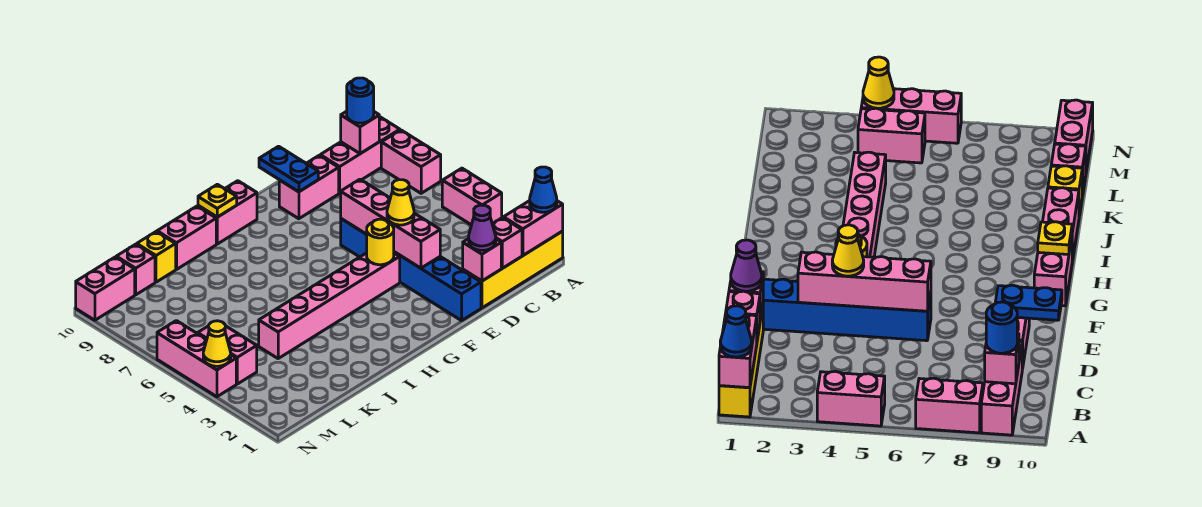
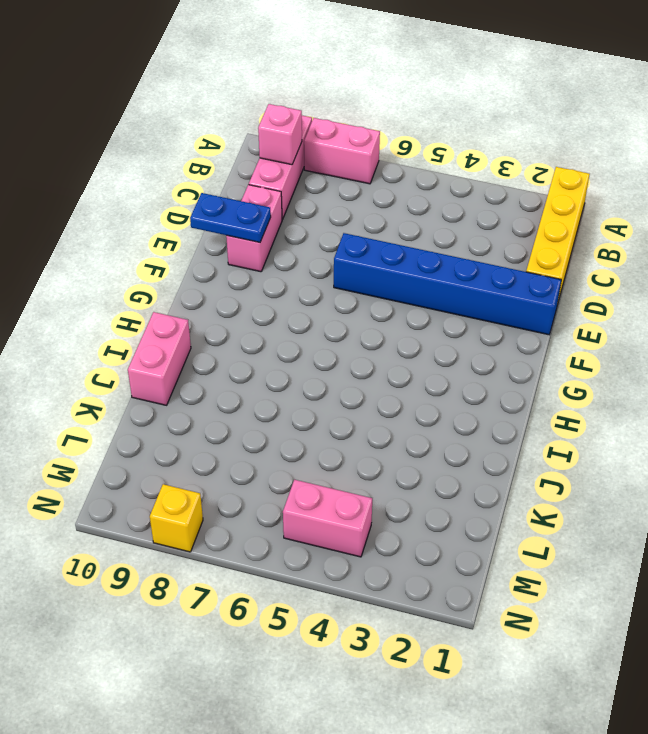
yellow brick N8 level 1 -> yellow brick K10 level 1
none -> pink brick A4:A5 level 1
none -> pink brick F4:K4 level 1
none -> pink brick G10:H10 level 1

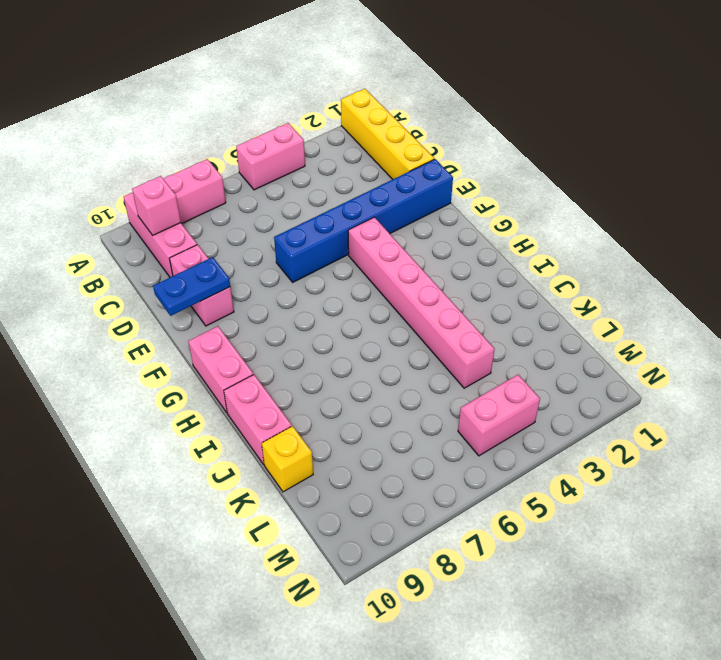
none -> pink brick L10 level 1
none -> pink brick M10:N10 level 1
none -> pink brick N4:N6 level 1

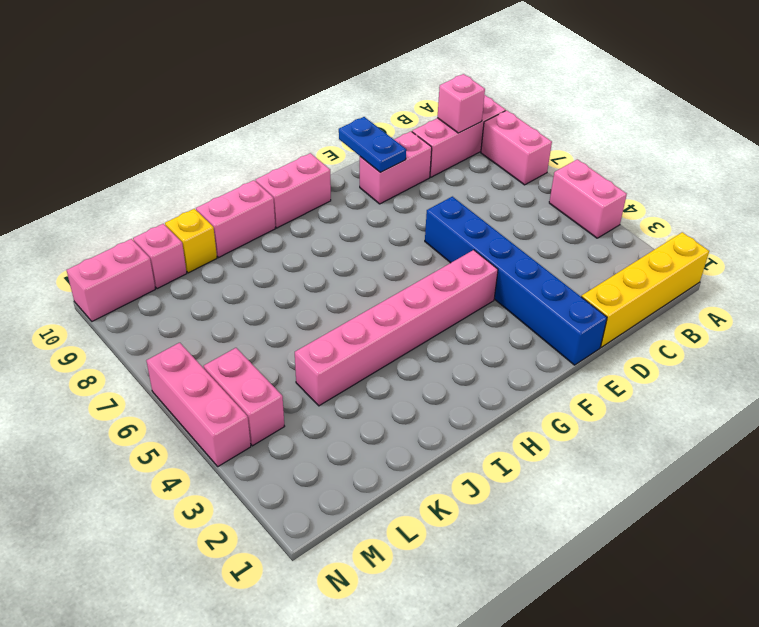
none -> pink brick A1:B1 level 2
none -> pink brick C1 level 2
none -> pink brick D1 level 2

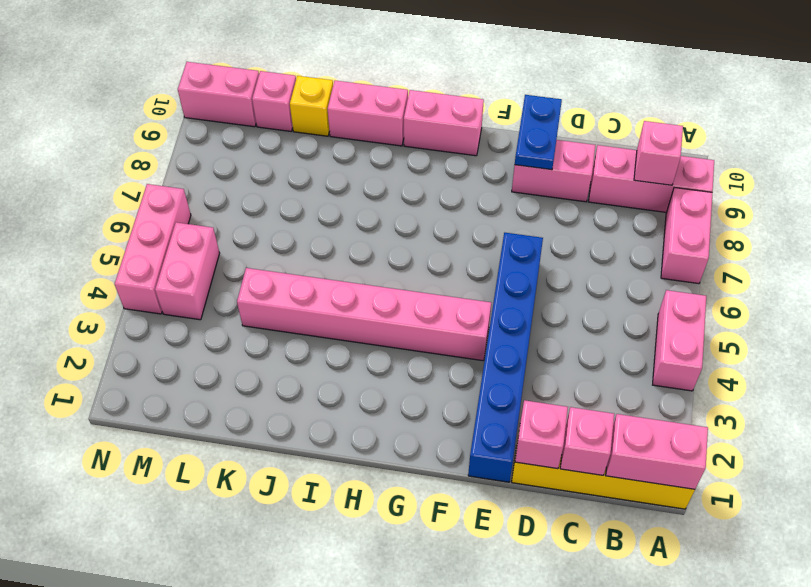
none -> pink brick E3:E6 level 2
none -> yellow round brick F4 level 2
none -> yellow plate H10 level 2

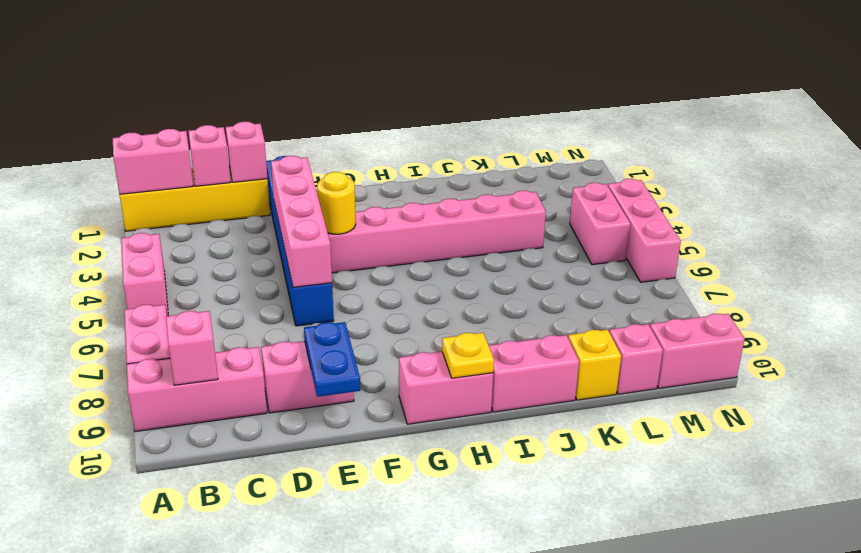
none -> yellow cone N4 level 2
none -> blue cone A1 level 3
none -> blue round brick B9 level 3

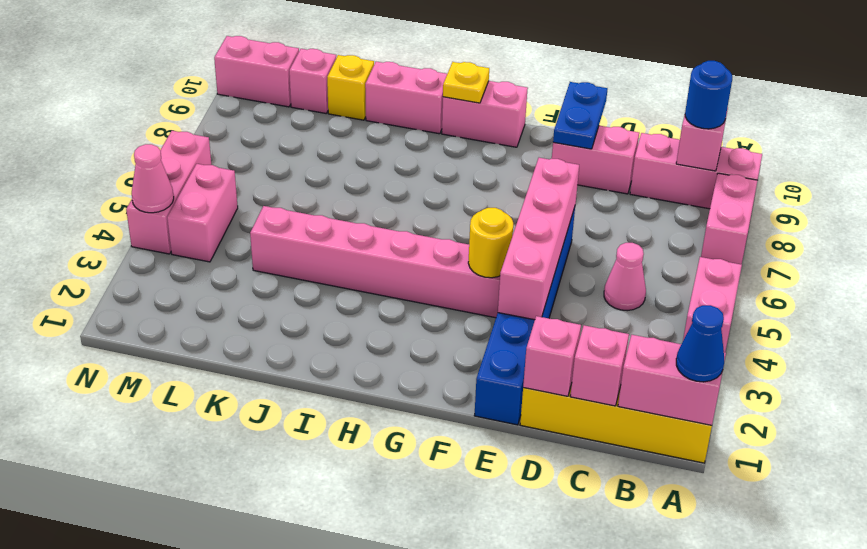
pink cone C5 level 1 -> none
pink cone N4 level 2 -> yellow cone N4 level 2
none -> purple cone D1 level 3
none -> yellow cone E4 level 3

